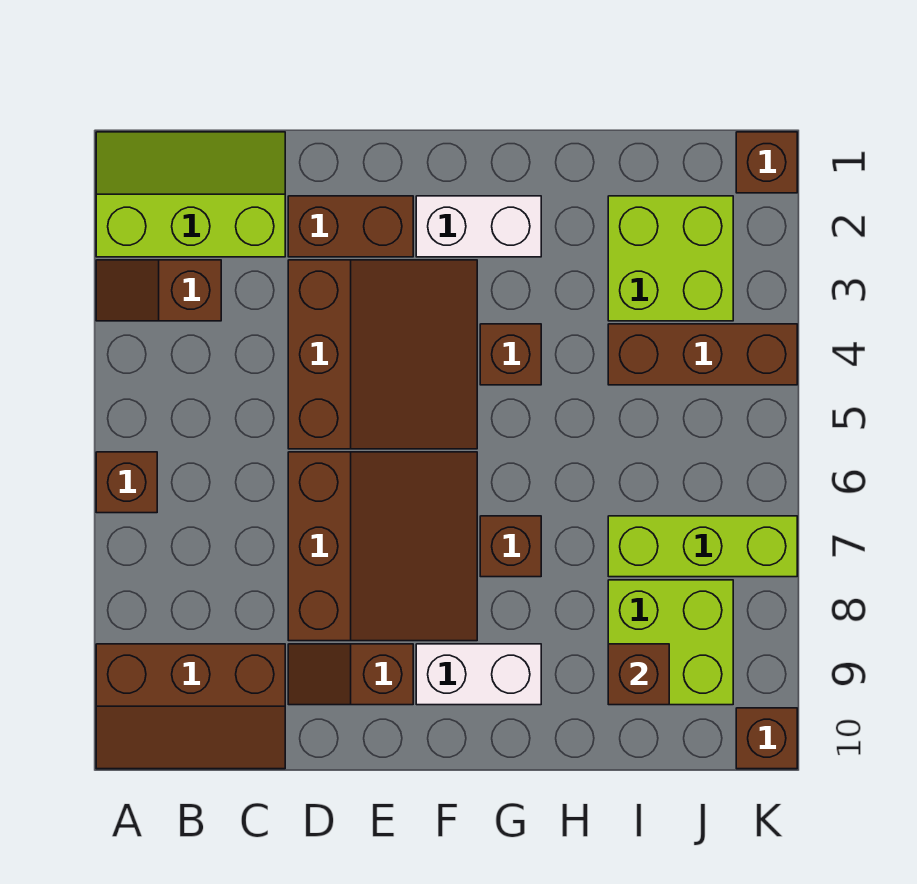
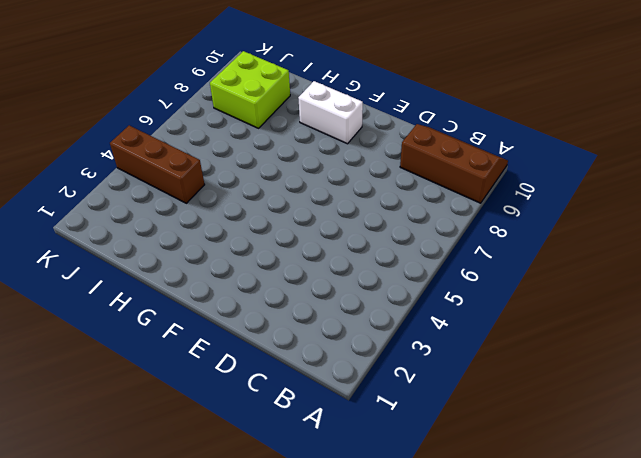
none -> lime slope A1:C2 level 1 top 2
none -> brown slope A3:B3 level 1 top B
none -> brown brick A6 level 1

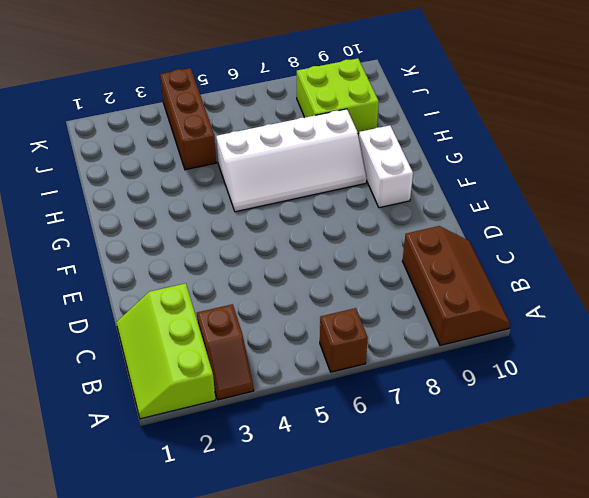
white slope G5:H8 level 1 top H -> brown brick G7 level 1
none -> brown brick D2:E2 level 1
none -> brown slope D3:F5 level 1 top D
none -> brown slope D6:F8 level 1 top D

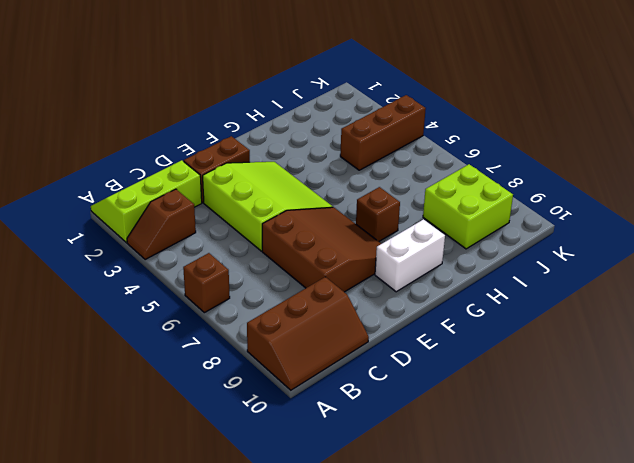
lime slope D3:F5 level 1 top D -> brown slope D3:F5 level 1 top D
none -> brown slope D9:E9 level 1 top E
none -> white brick F2:G2 level 1
none -> brown brick G4 level 1

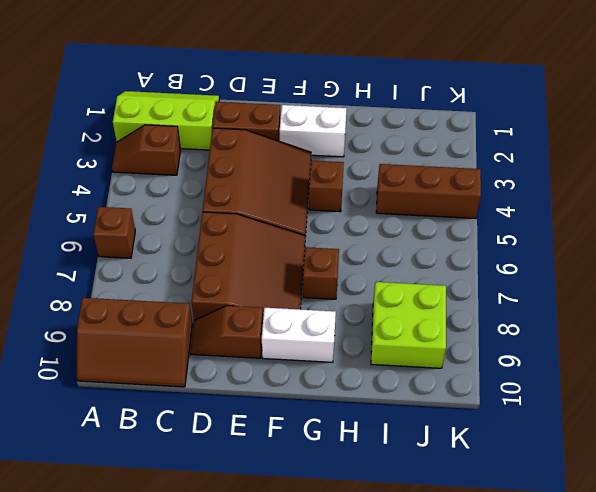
none -> lime brick I2:J3 level 1
none -> lime brick I7:K7 level 1
none -> brown brick K1 level 1

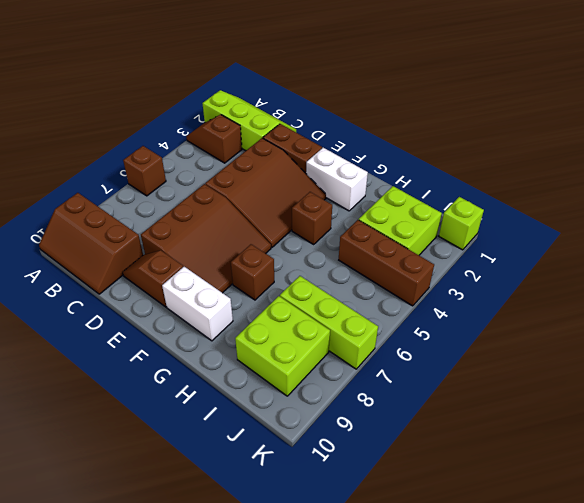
lime brick K1 level 1 -> brown brick K1 level 1
none -> brown brick K10 level 1
none -> brown brick I9 level 2

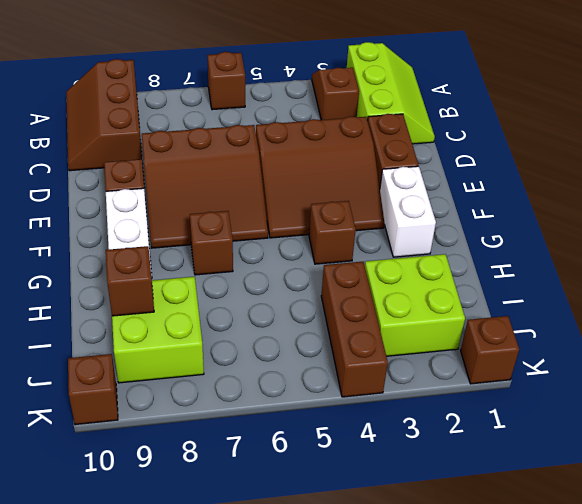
none -> lime brick I7:K7 level 1

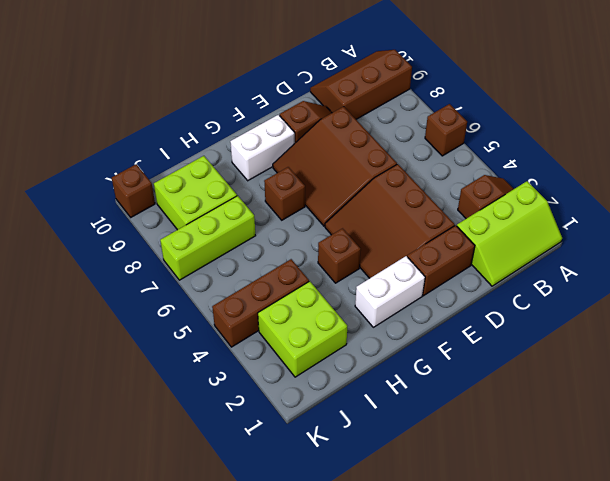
none -> brown brick K1 level 1
none -> brown brick I9 level 2

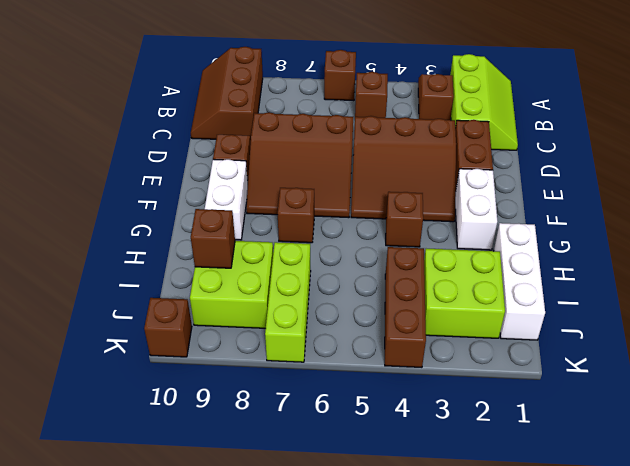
brown brick B5 level 1 -> brown brick K1 level 1
white brick H1:J1 level 1 -> none

